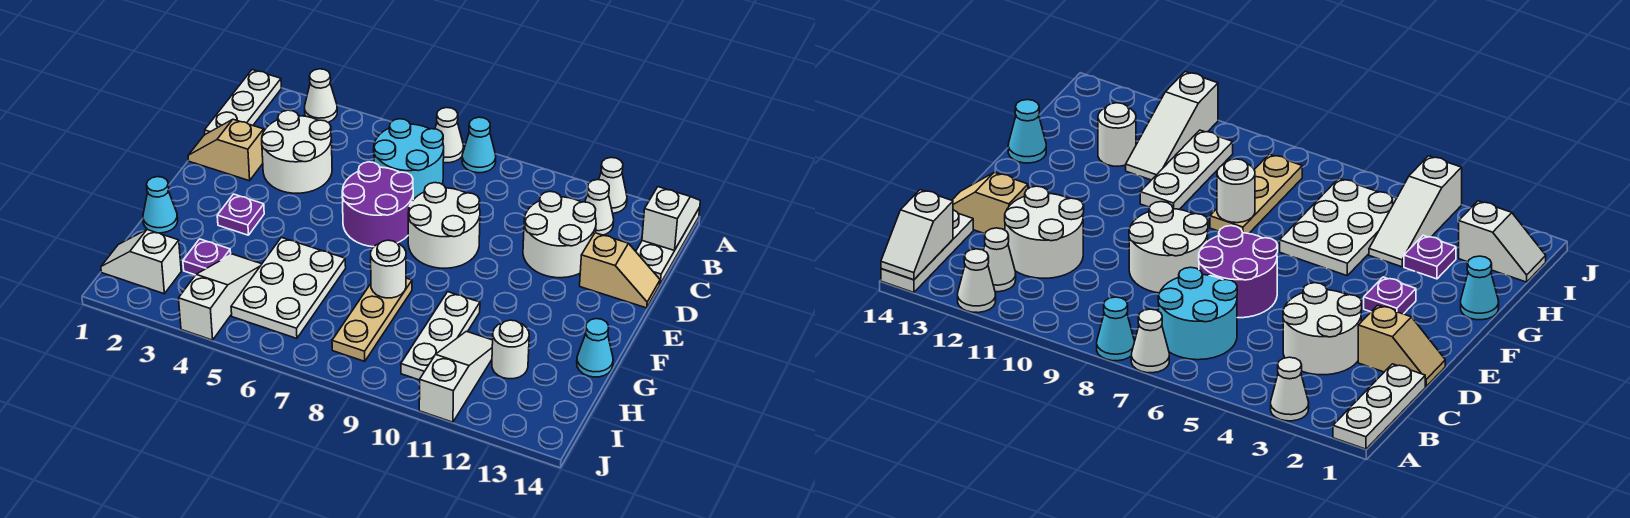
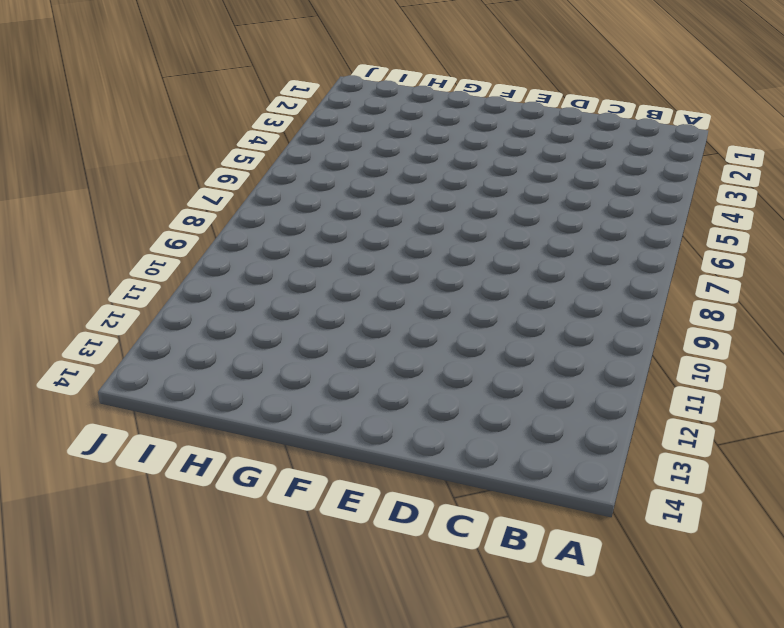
none -> white plate A1:C1 level 1
none -> white cone A3 level 1
none -> white cone A7 level 1

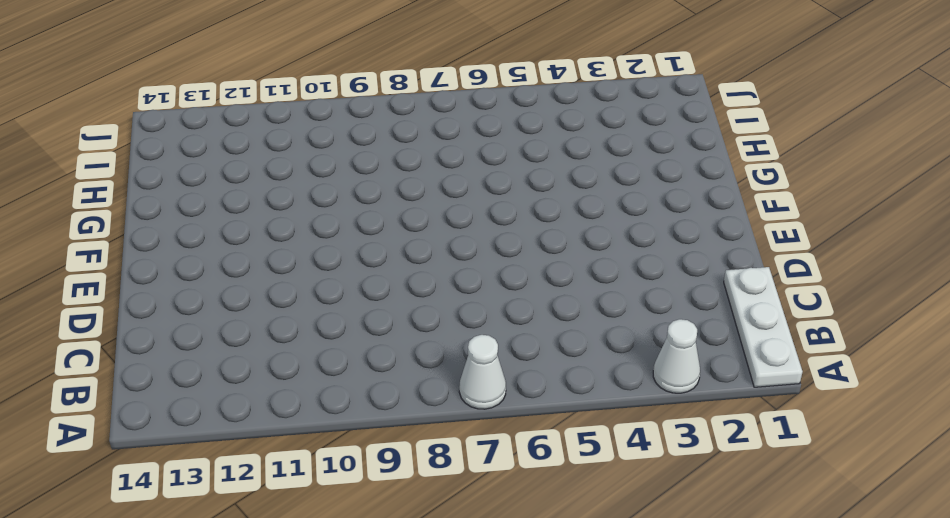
none -> cyan cone A8 level 1
none -> white cone A12 level 1
none -> white plate A14:C14 level 1

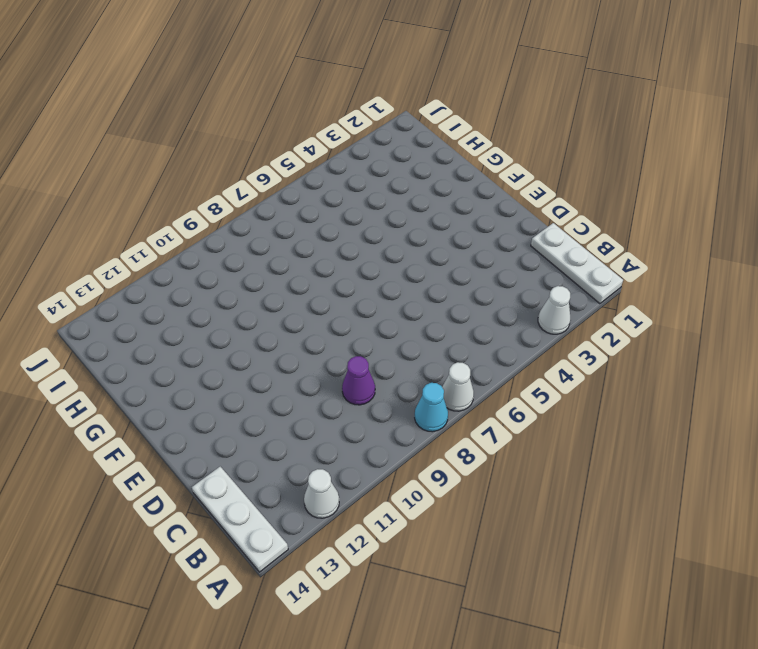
purple cone C9 level 1 -> none
none -> cyan round brick B6:C7 level 1
none -> white cone B12 level 1
none -> white round brick C3:D4 level 1

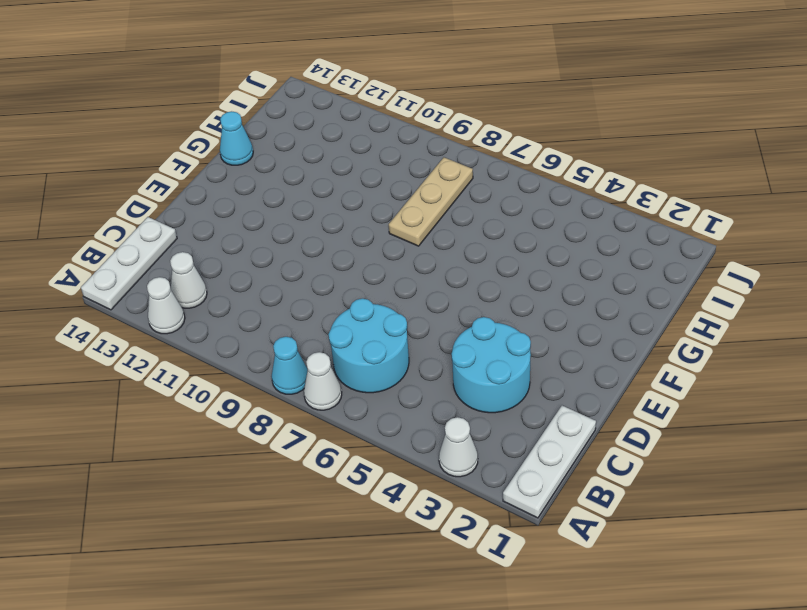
cyan round brick C3:D4 level 1 -> white round brick C3:D4 level 1
none -> white round brick C11:D12 level 1
none -> tan slope D1:D2 level 1 top 2
none -> purple round brick D6:E7 level 1

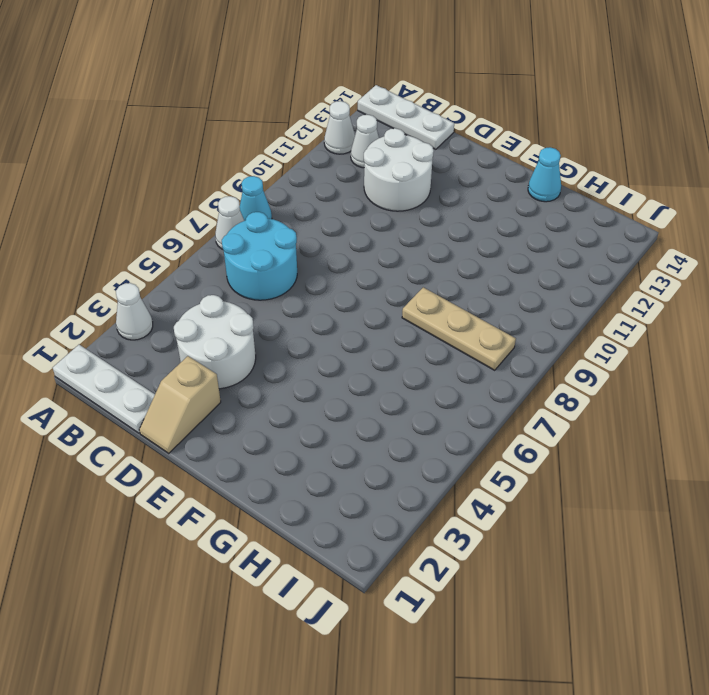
none -> purple round brick D6:E7 level 1
none -> white round brick D8:E9 level 1
none -> tan slope D13:D14 level 1 top 13

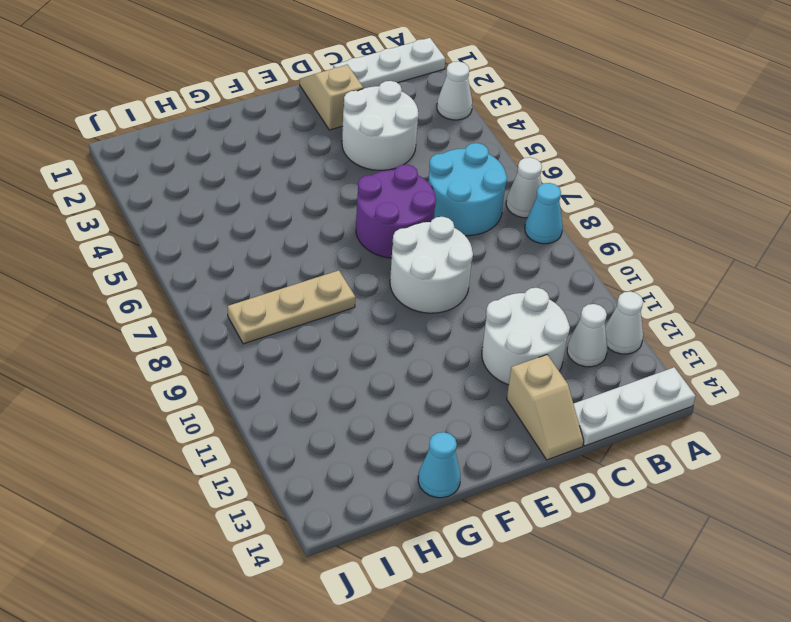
none -> purple plate F3 level 1
none -> cyan cone G1 level 1
none -> white plate G5:I6 level 1

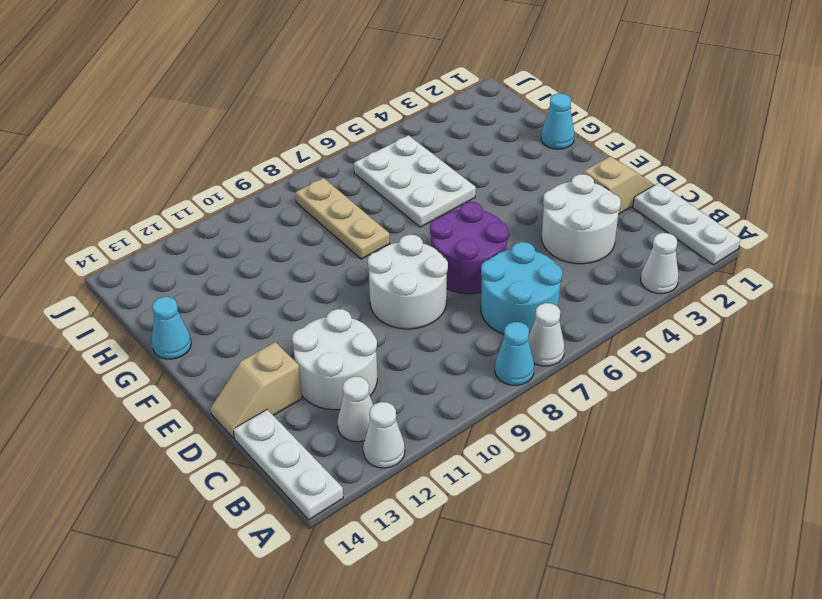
none -> purple plate F3 level 1
none -> white plate G10:I10 level 1
none -> purple plate H3 level 1

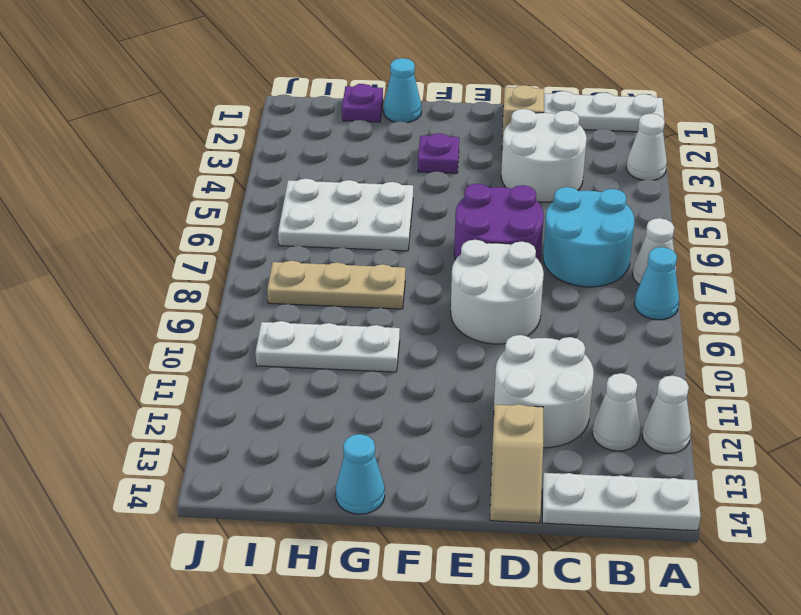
purple plate H1 level 1 -> purple plate H3 level 1
none -> white slope H4:J4 level 1 top J
none -> white slope H11:J11 level 1 top J
none -> white round brick H12 level 1

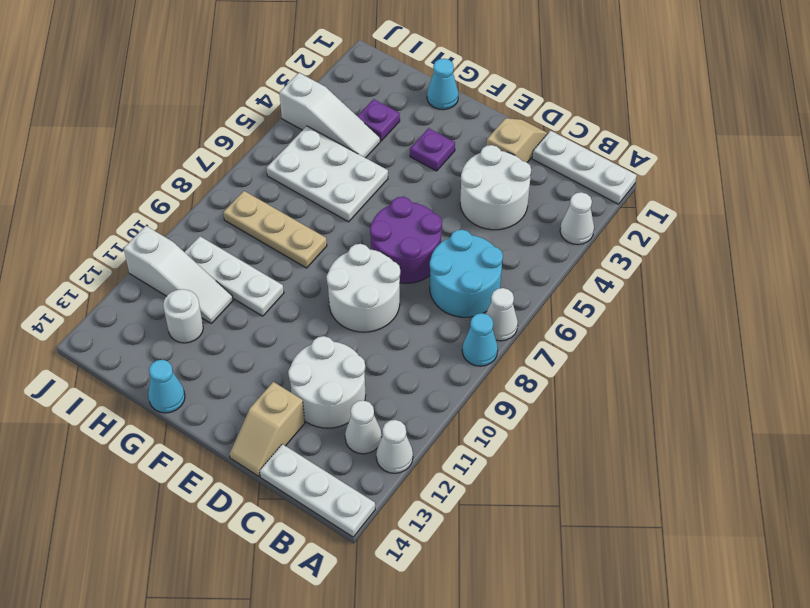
none -> white slope I1:I2 level 1 top 2
none -> white slope A14:B14 level 2 top B
none -> white round brick G8 level 2

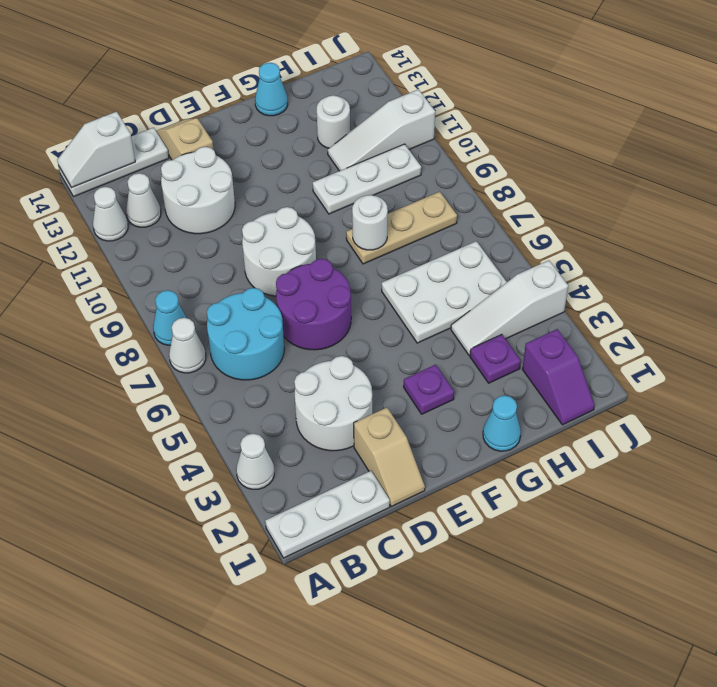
purple slope I1:I2 level 1 top 2 -> white slope I1:I2 level 1 top 2

